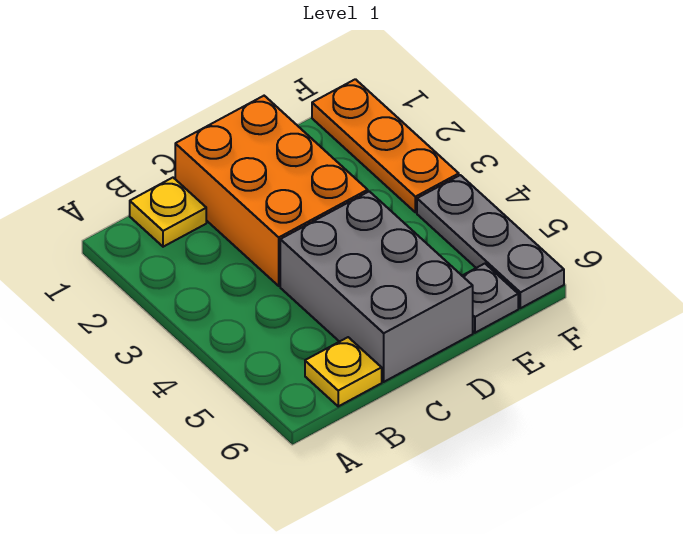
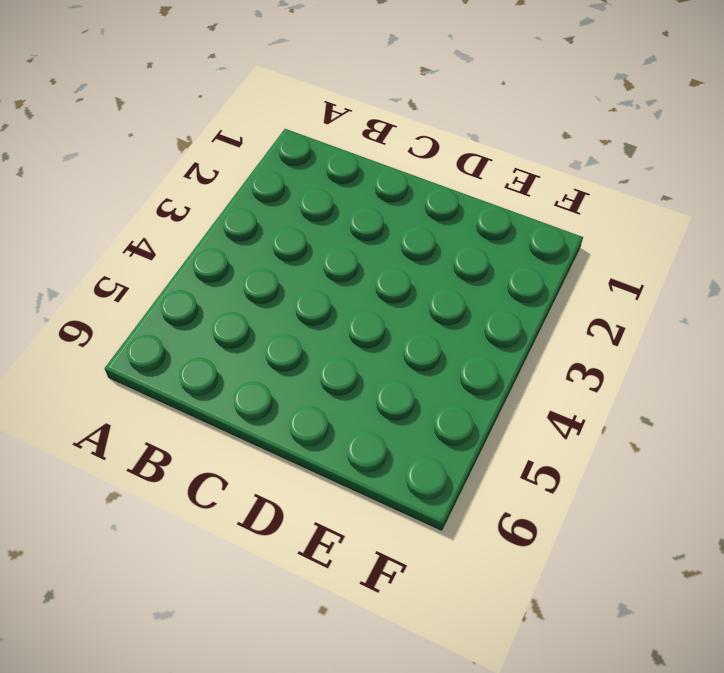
none -> yellow plate B1 level 1
none -> yellow plate B6 level 1

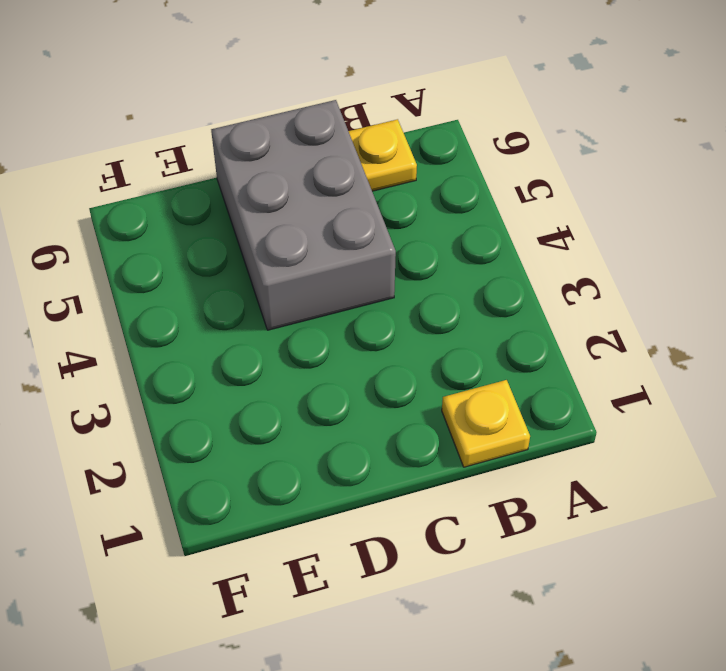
none -> orange brick C1:D3 level 1
none -> grey plate E6 level 1

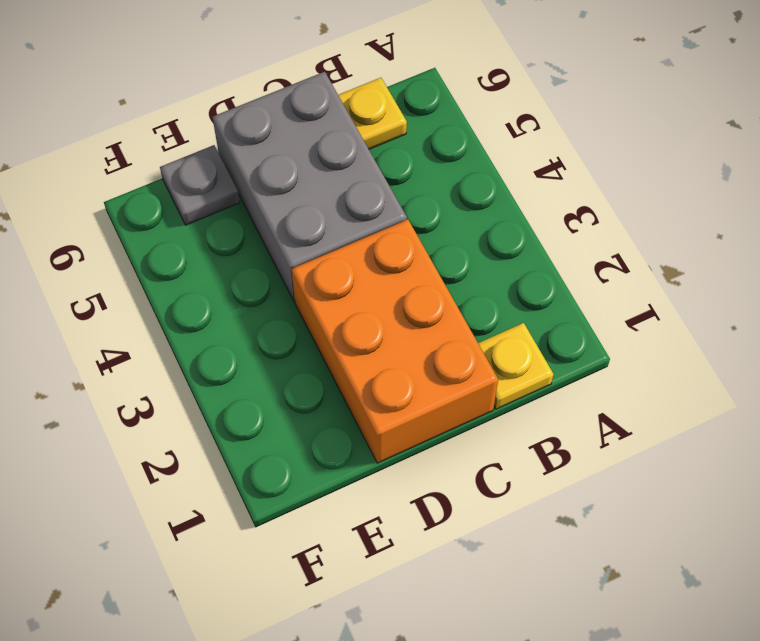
none -> orange plate F1:F3 level 1
none -> grey plate F4:F6 level 1

